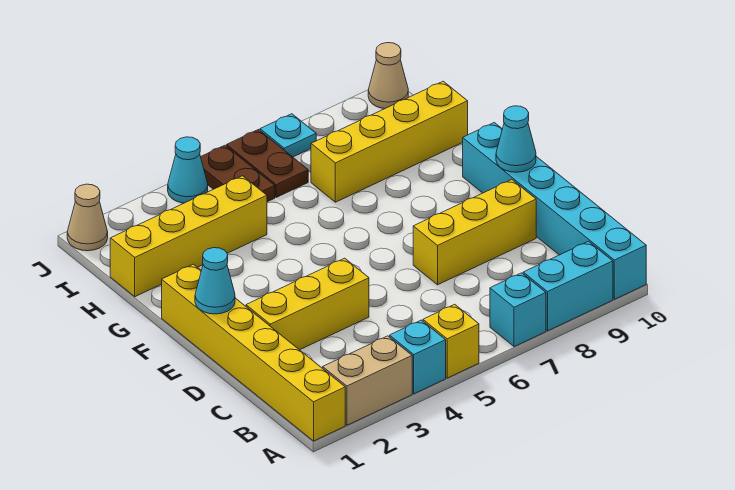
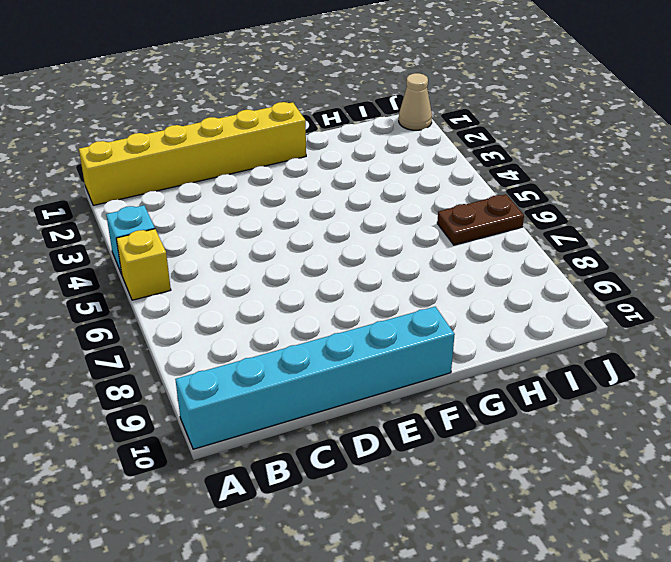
none -> tan brick A2:A3 level 1
none -> cyan brick A7 level 1
none -> cyan brick A8:A9 level 1

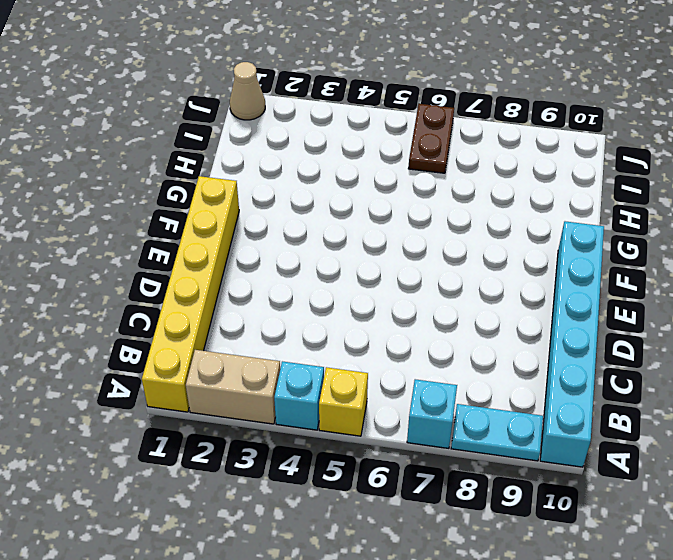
cyan plate A8:A9 level 1 -> cyan brick A8:A9 level 1
none -> yellow brick D2:D4 level 1
none -> yellow brick D7:D9 level 1
none -> yellow brick H1:H4 level 1

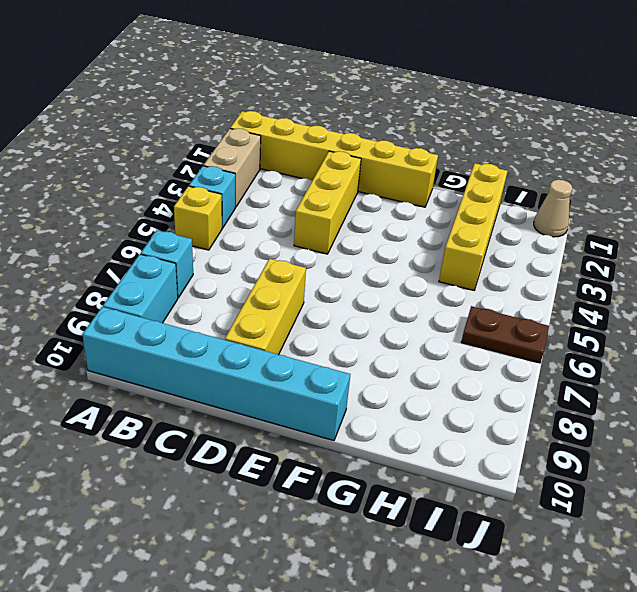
none -> yellow brick H7:H10 level 1
none -> brown plate I5:J5 level 1
none -> cyan cone J4 level 1

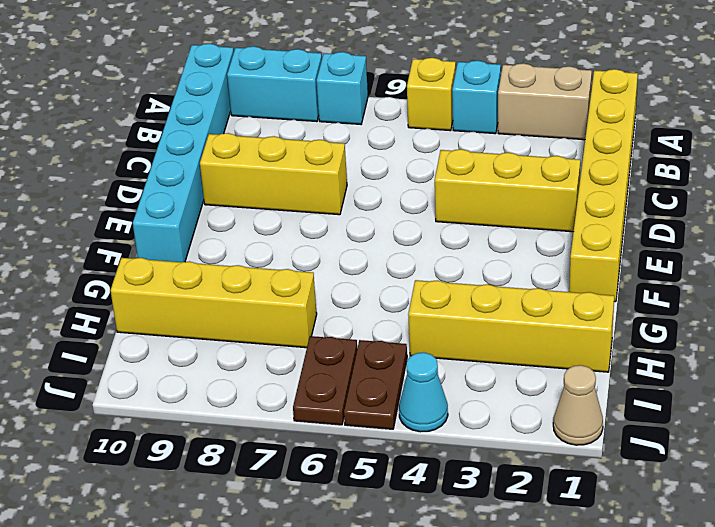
none -> cyan plate J7 level 1
none -> tan cone J10 level 1
none -> cyan cone E1 level 2

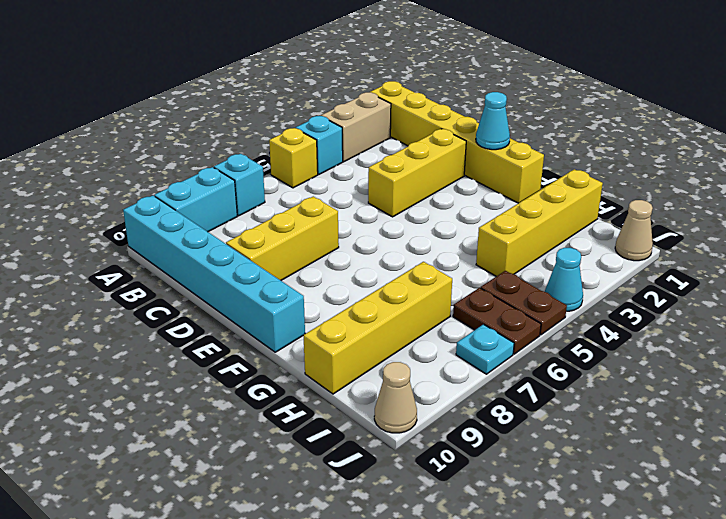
none -> cyan cone E10 level 2

